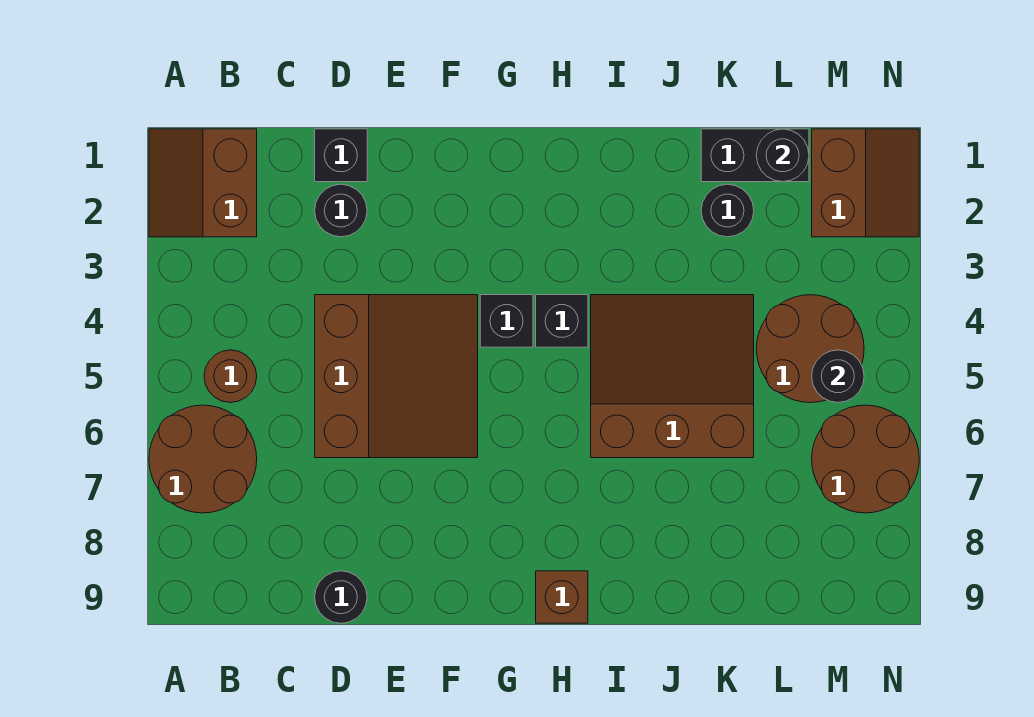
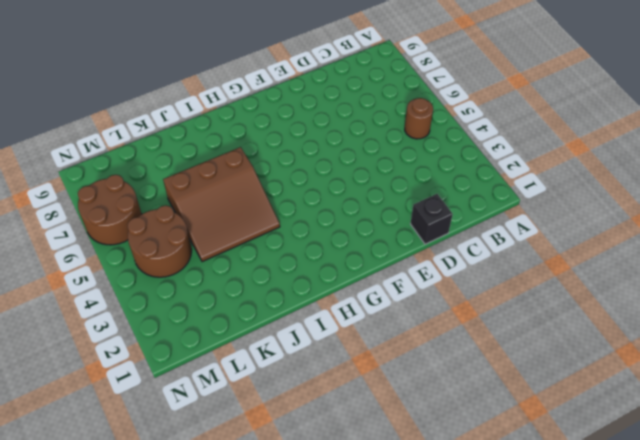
none -> brown slope A1:B2 level 1 top B
none -> brown round brick A6:B7 level 1
none -> black round brick D2 level 1

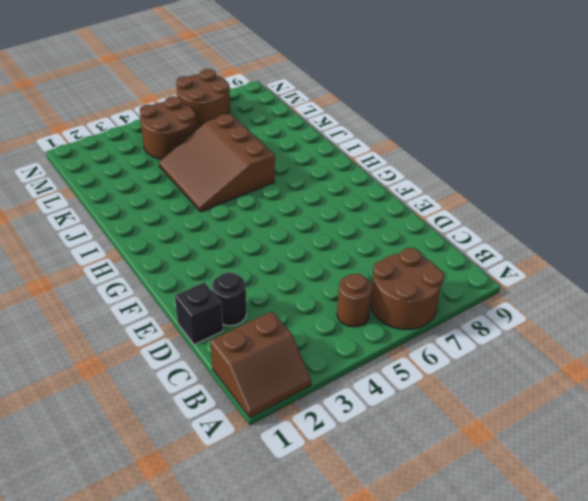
none -> brown slope D4:F6 level 1 top D
none -> black round brick D9 level 1
none -> black brick G4 level 1

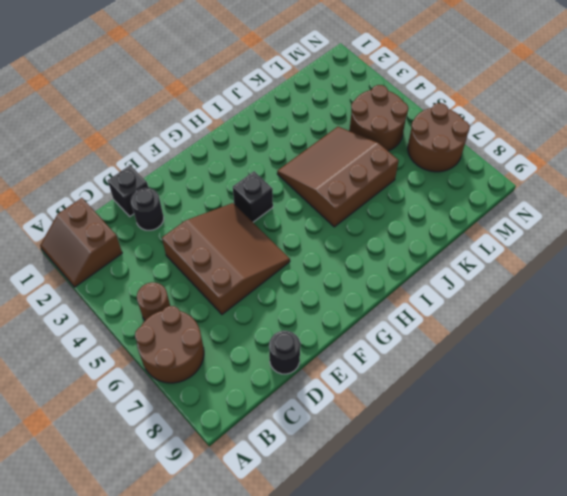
none -> black brick H4 level 1
none -> brown brick H9 level 1
none -> black brick K1:L1 level 1

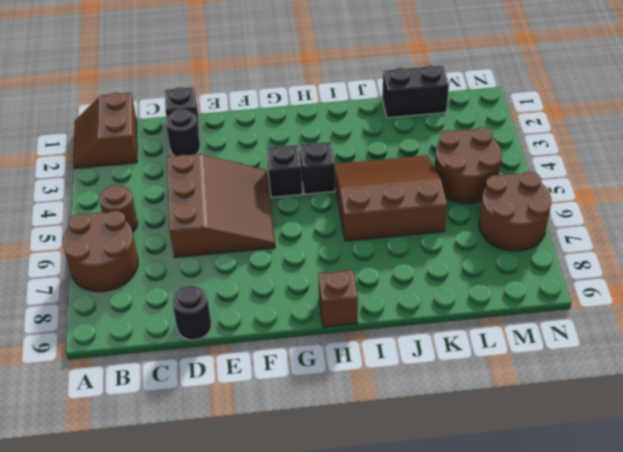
none -> black round brick K2 level 1
none -> brown slope M1:N2 level 1 top M
none -> black round brick L1 level 2

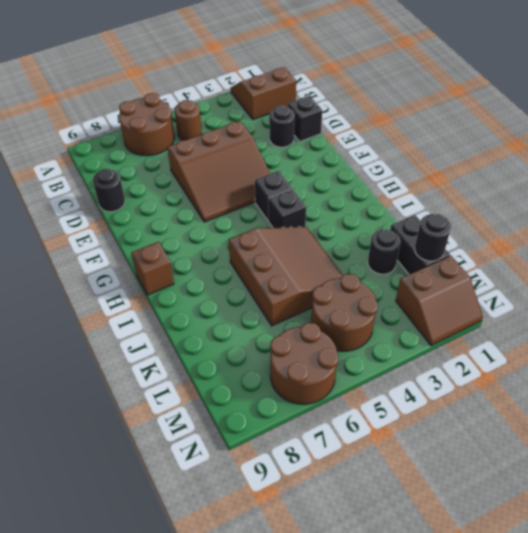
none -> black round brick M5 level 2

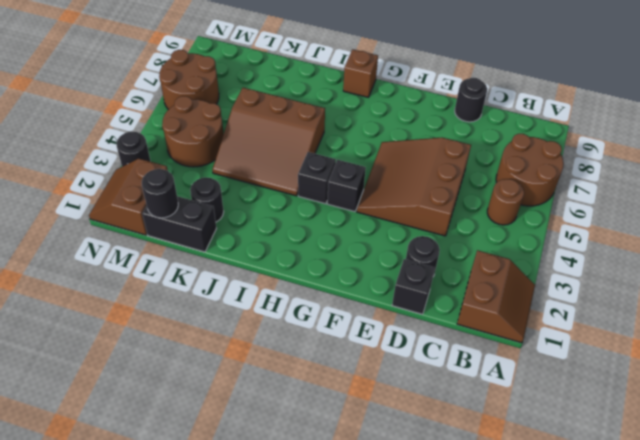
black round brick N3 level 1 -> black round brick M5 level 2

